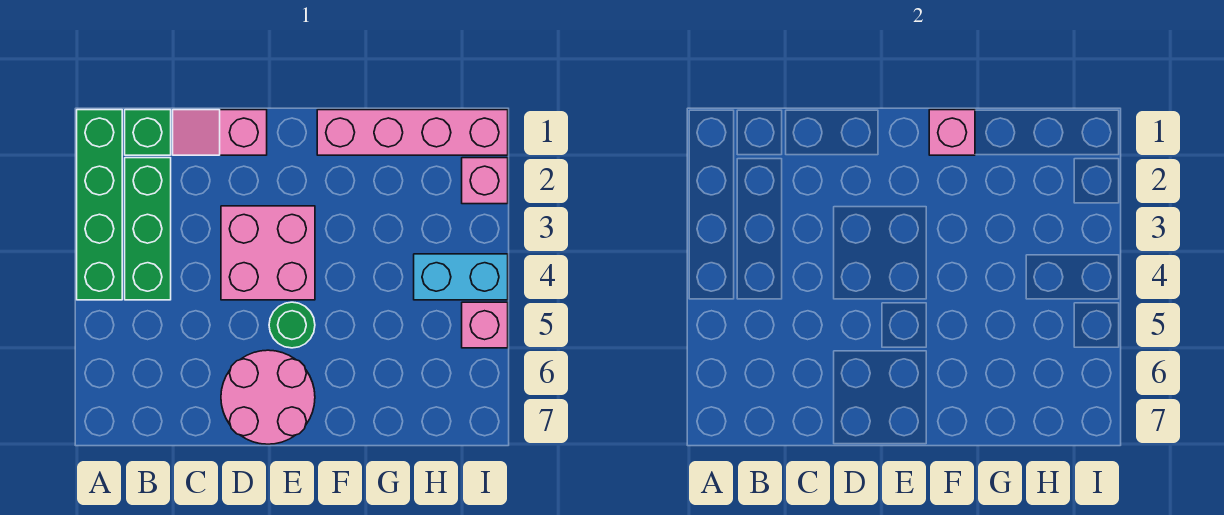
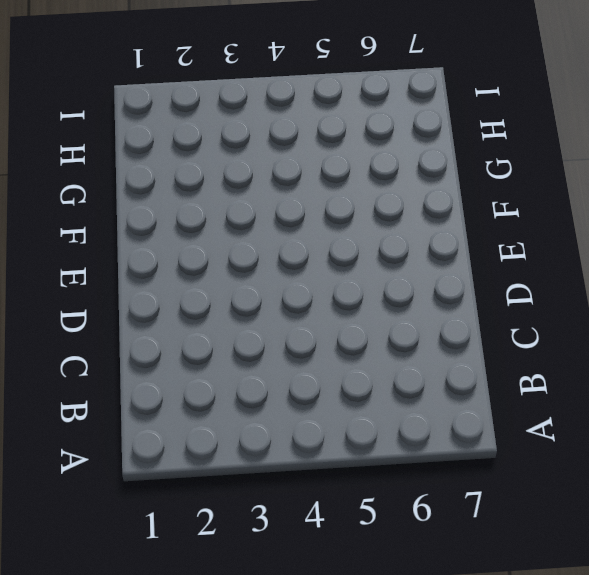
none -> green brick A1:A4 level 1
none -> green brick B1 level 1
none -> green brick B2:B4 level 1

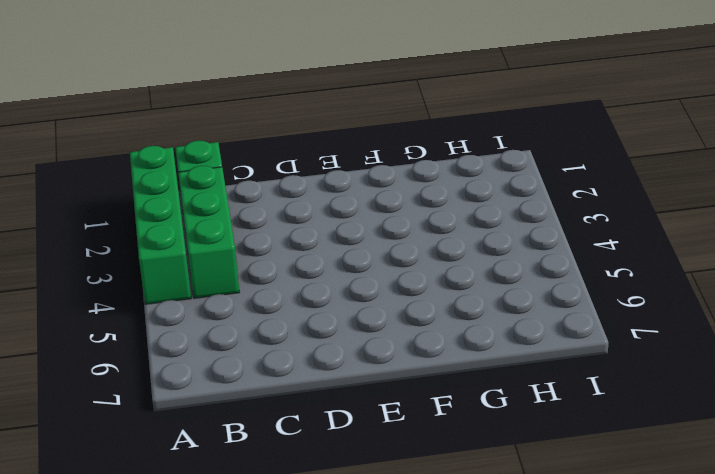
none -> pink slope C1:D1 level 1 top D
none -> pink brick D3:E4 level 1
none -> pink round brick D6:E7 level 1

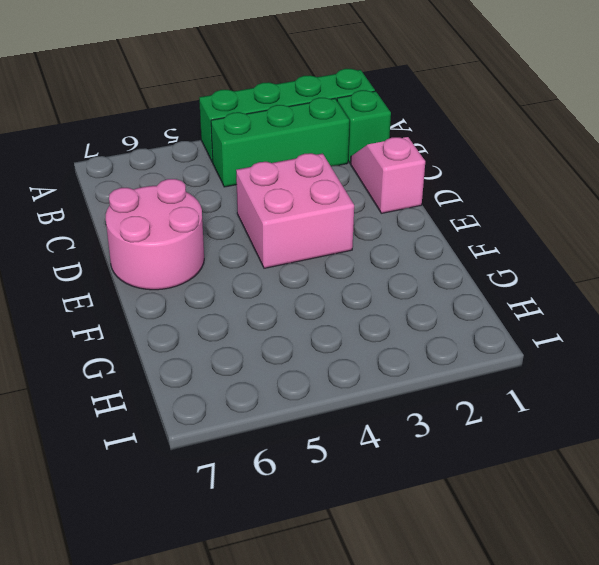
none -> green round brick E5 level 1
none -> pink brick F1:I1 level 1
none -> cyan brick H4:I4 level 1

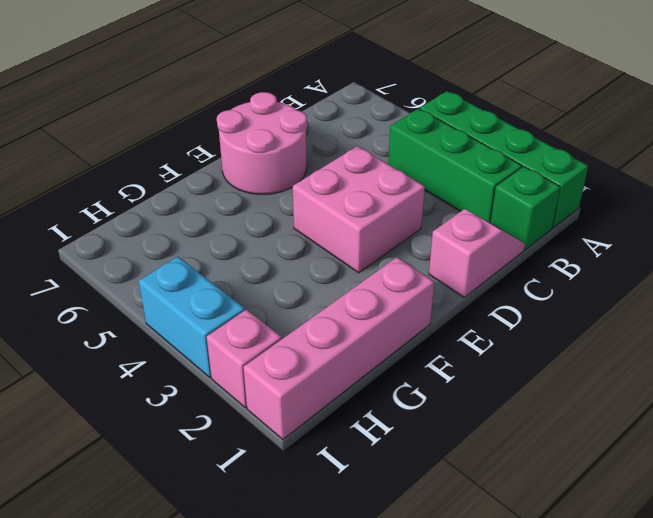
cyan brick I3:I4 level 1 -> cyan brick H4:I4 level 1
none -> green round brick E5 level 1
none -> pink brick I5 level 1
none -> pink brick F1 level 2

